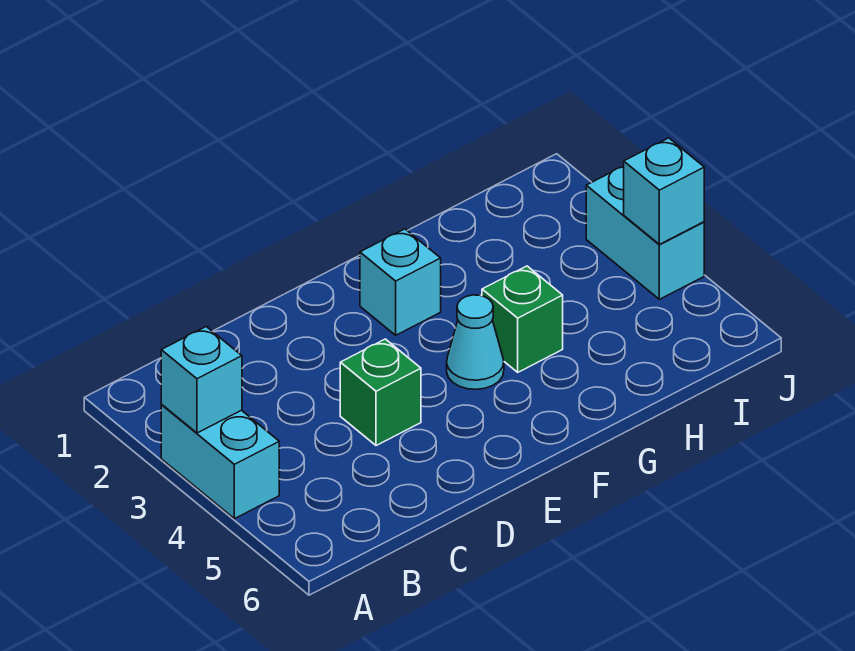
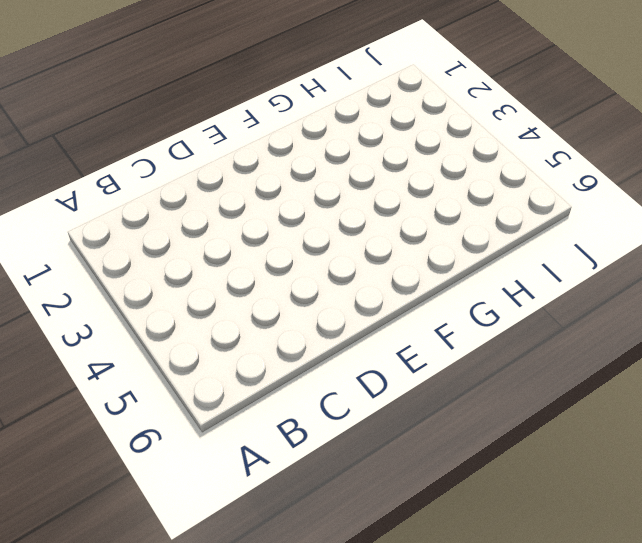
none -> cyan brick A3:A4 level 1
none -> green brick D4 level 1

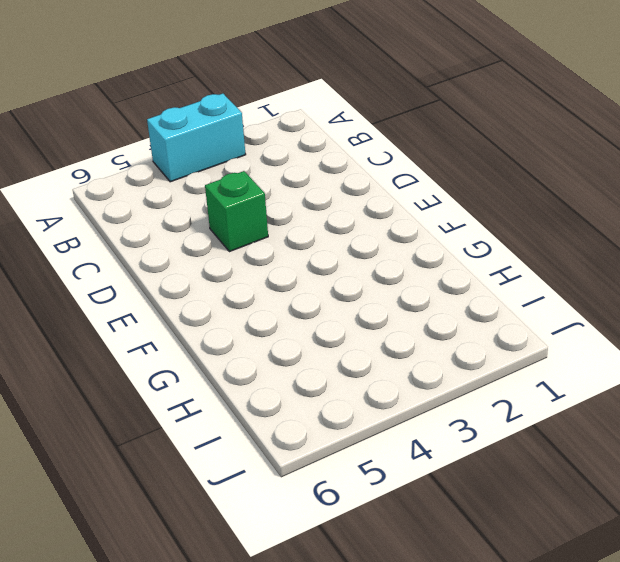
none -> cyan brick F2 level 1
none -> cyan cone F4 level 1

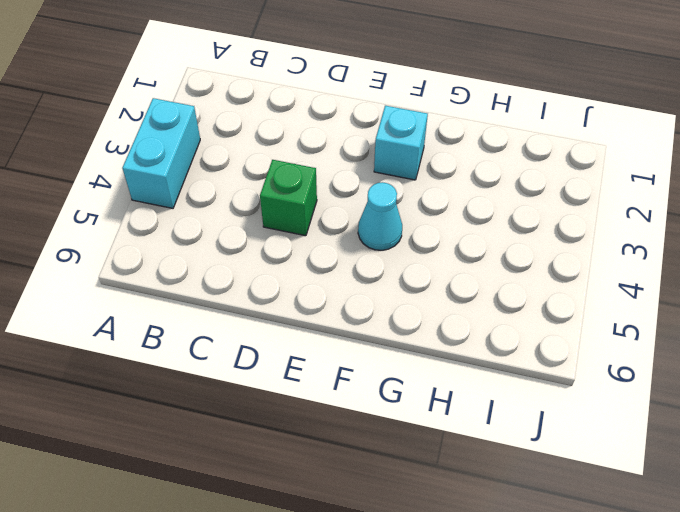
none -> green brick G4 level 1
none -> cyan brick J3:J4 level 1

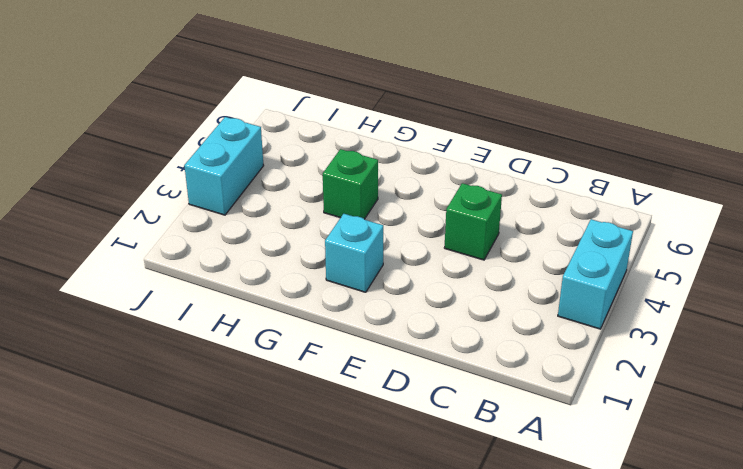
none -> cyan cone F4 level 1
none -> cyan brick A3 level 2

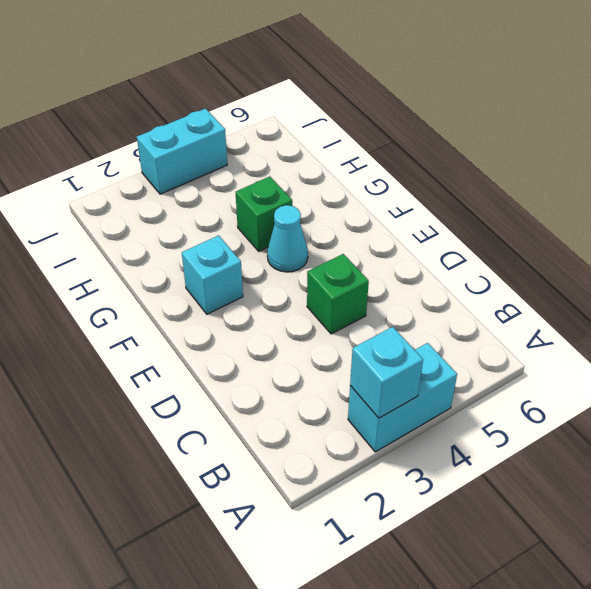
none -> cyan brick J4 level 2

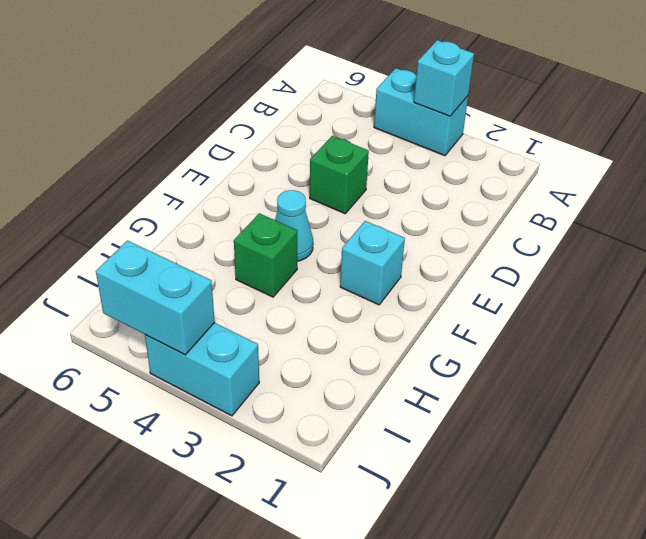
cyan brick J4:J5 level 2 -> cyan brick J4 level 2

